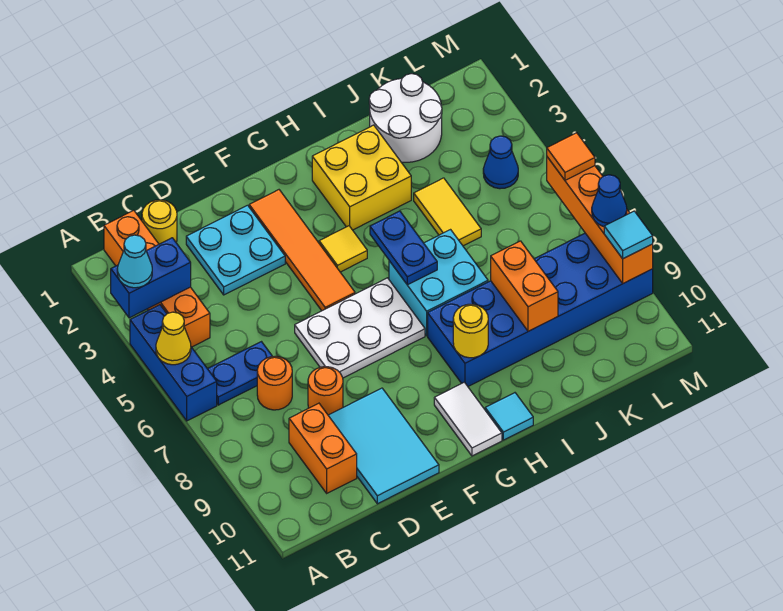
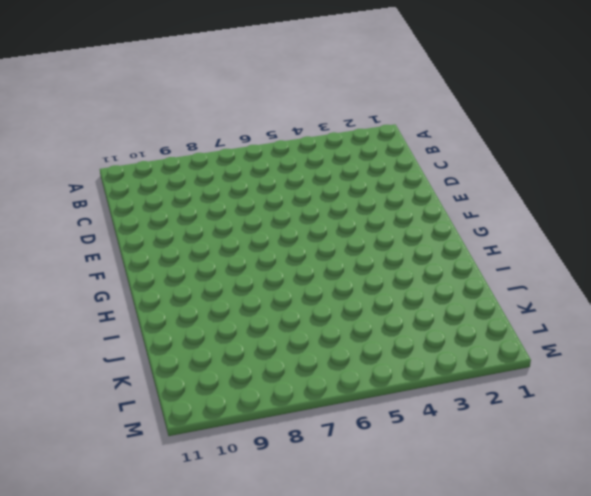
none -> blue brick A4:A6 level 1
none -> orange brick B1:B4 level 1
none -> blue plate B6:C6 level 1
none -> yellow round brick C1 level 1

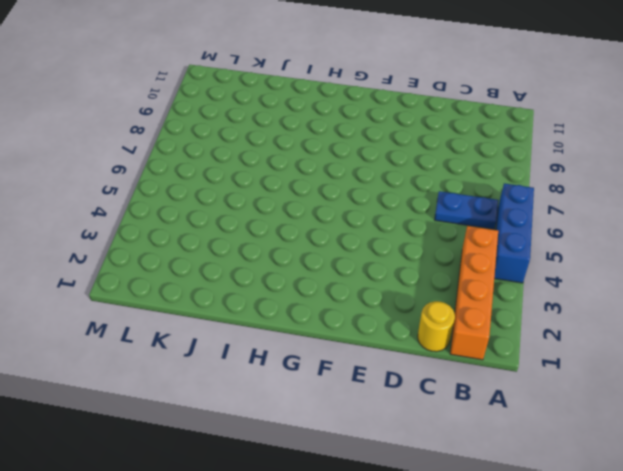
none -> orange round brick C7 level 1
none -> orange brick C9:C10 level 1
none -> cyan plate D2:E3 level 1
none -> orange round brick D8 level 1

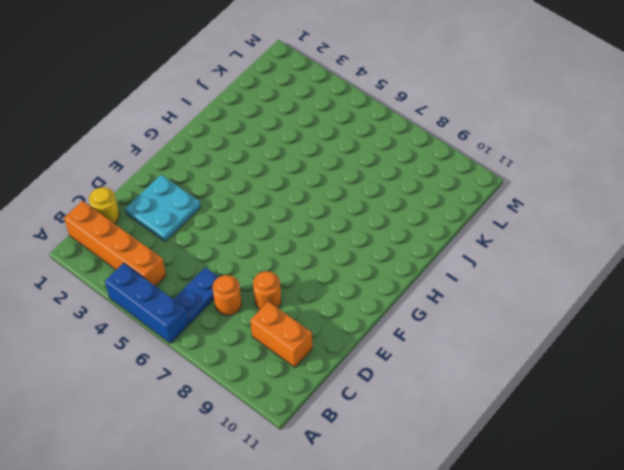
none -> cyan tile D9:E11 level 1
none -> white plate E6:G7 level 1
none -> orange tile F2:F5 level 1
none -> yellow tile G4 level 1

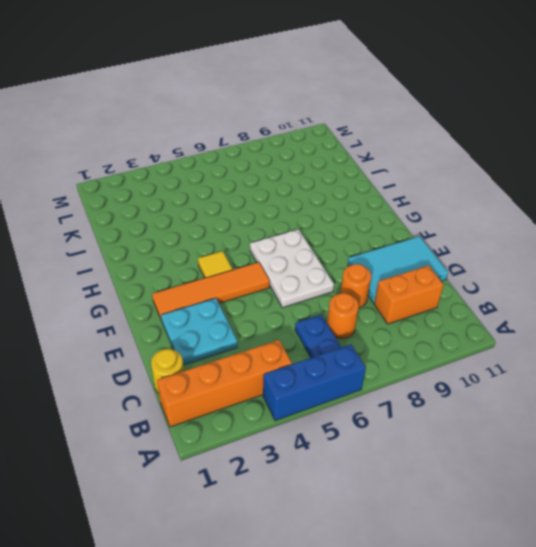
none -> white tile G10:G11 level 1
none -> yellow brick H2:I3 level 1
none -> cyan brick H6:I7 level 1
none -> blue brick H8:M9 level 1

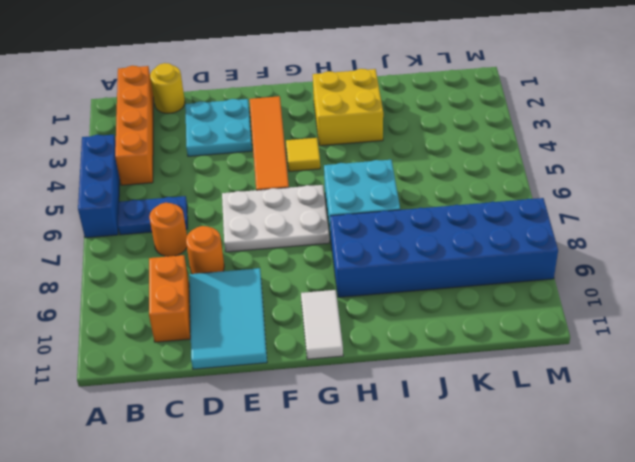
none -> cyan tile H11 level 1
none -> white round brick J1:K2 level 1
none -> yellow tile J4:J5 level 1
none -> blue cone L4 level 1

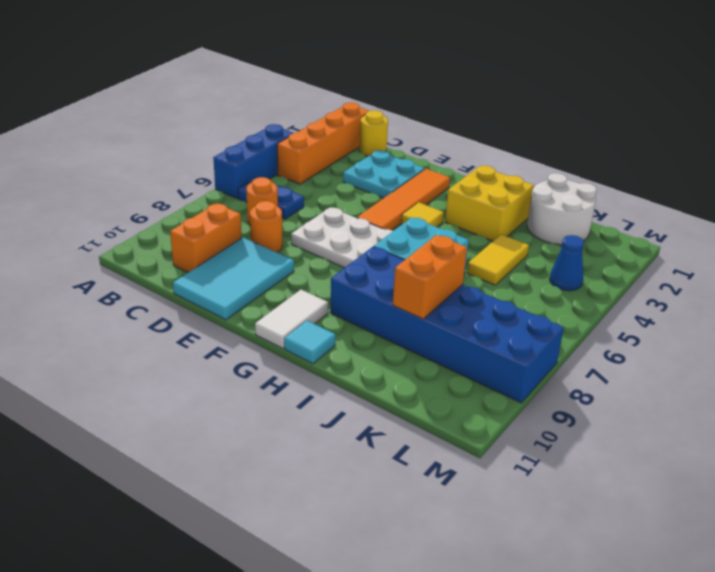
none -> blue brick A3:B3 level 2
none -> yellow cone A5 level 2
none -> blue plate H5:H6 level 2
none -> yellow round brick H9 level 2

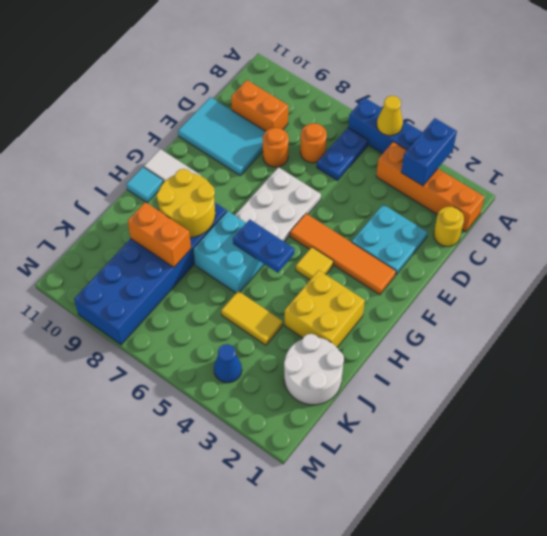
yellow round brick H8:I9 level 2 -> yellow round brick H9 level 2
none -> orange brick M6:M9 level 2
none -> cyan cone A3 level 3
none -> orange tile M6 level 3
none -> blue cone M8 level 3

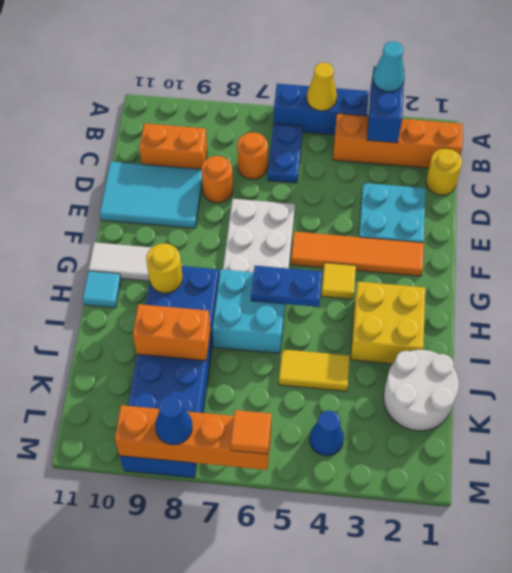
none -> cyan tile M9 level 3

